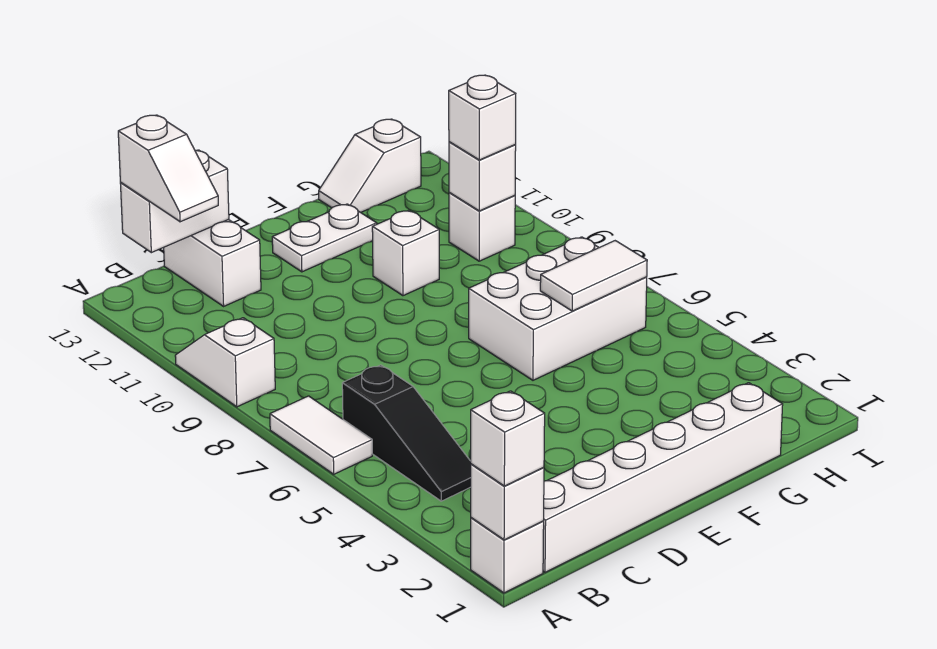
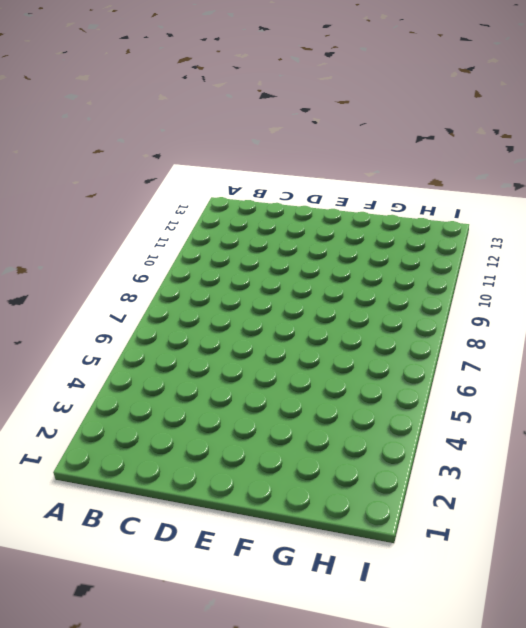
none -> white brick A1 level 1
none -> white tile A6:A7 level 1
none -> white slope A9:A10 level 1 top 9

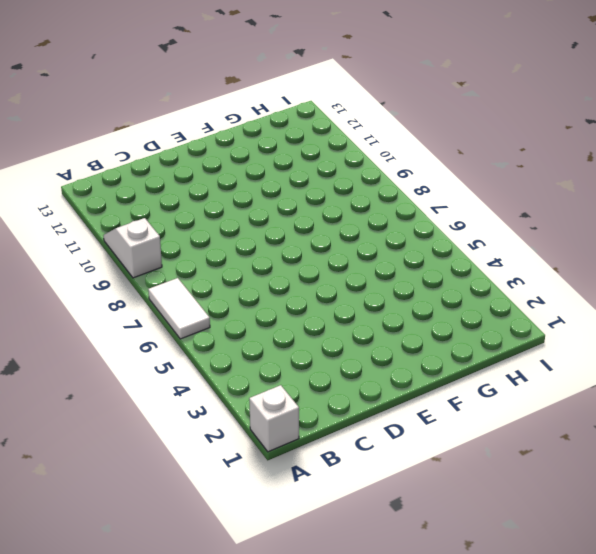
none -> white brick B1:G1 level 1
none -> black slope B4:B6 level 1 top 6
none -> white brick C12:C13 level 1

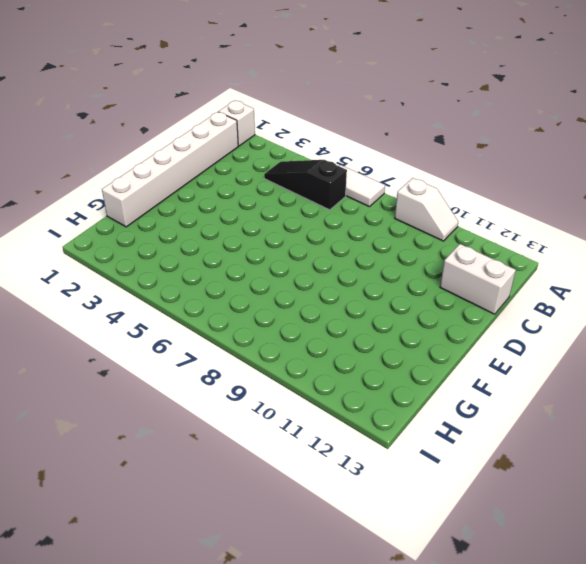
none -> white plate E12:F12 level 1
none -> white brick F6:H7 level 1
none -> white brick F10 level 1

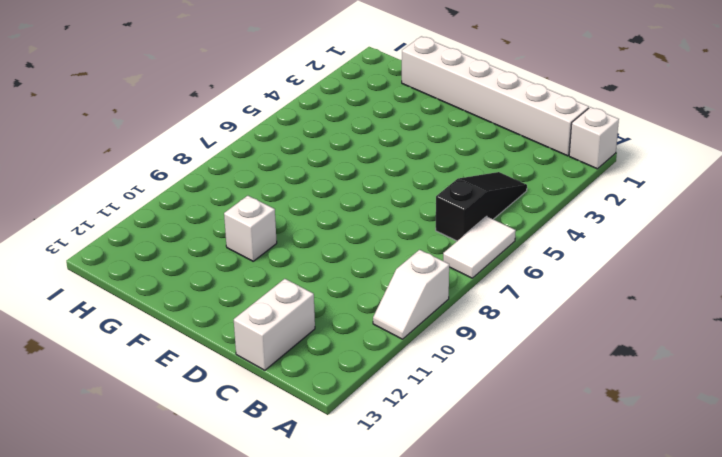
none -> white plate E12:F12 level 1
none -> white brick F6:H7 level 1
none -> white slope G13:H13 level 1 top H

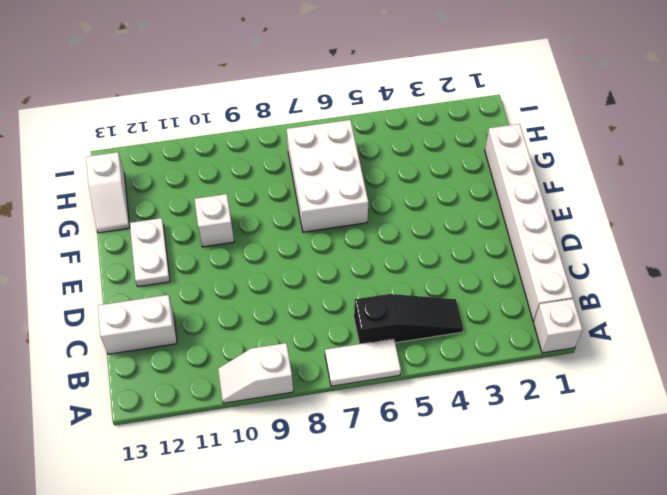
none -> white brick H10 level 1
none -> white brick A1 level 2
none -> white brick B13:C13 level 2

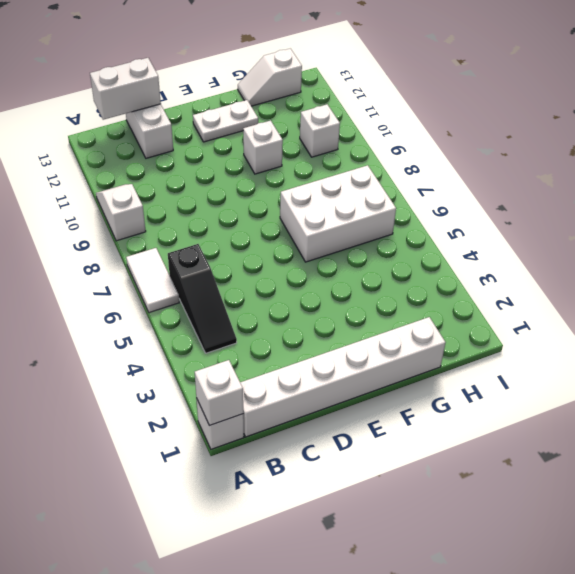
none -> white tile G6:H6 level 2
none -> white brick H10 level 2
none -> white brick A1 level 3

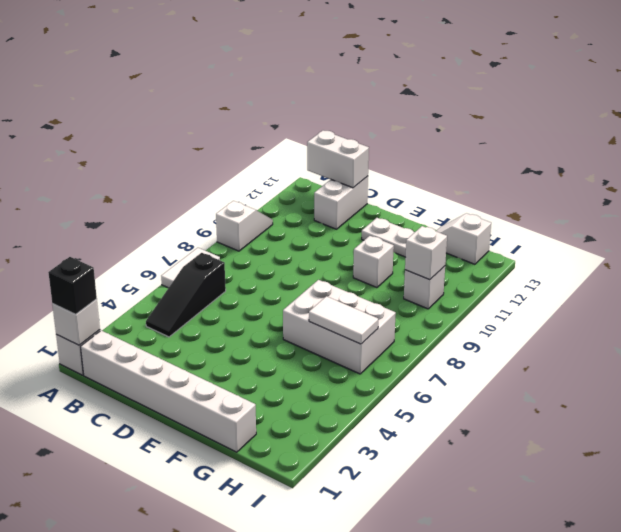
black brick A1 level 3 -> white brick A1 level 3
none -> white slope B12:B13 level 3 top 13
none -> white brick H10 level 3

